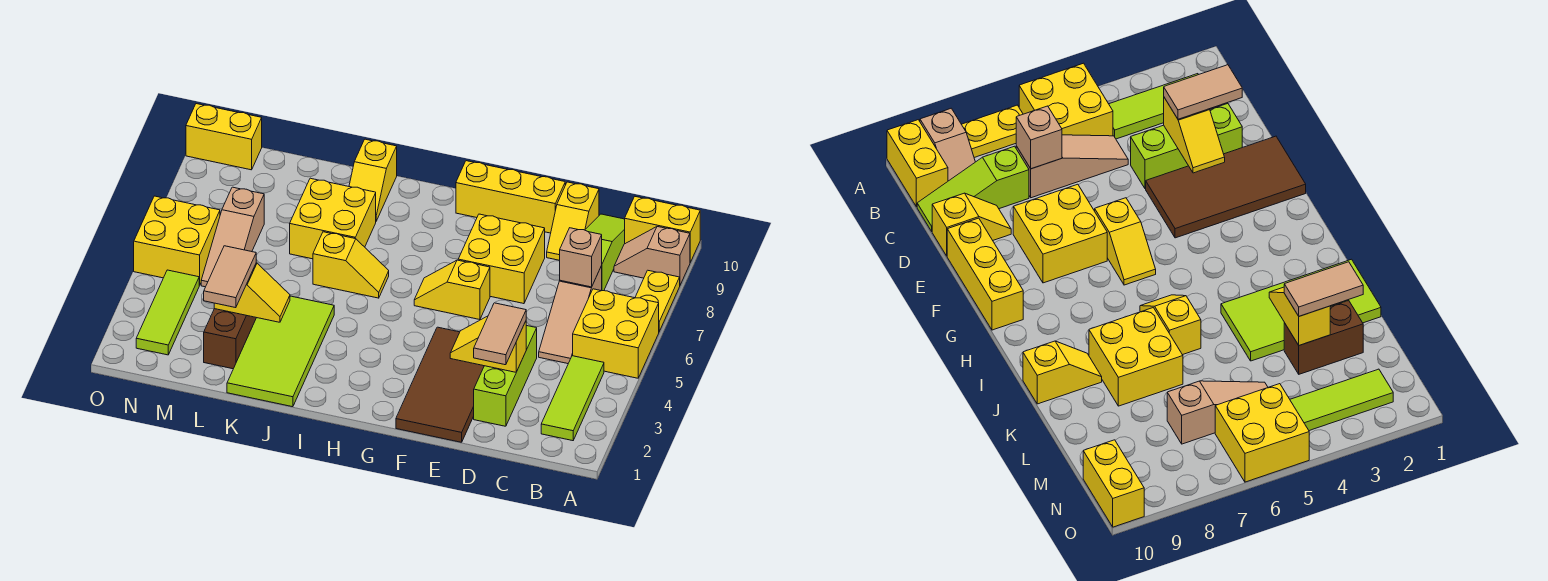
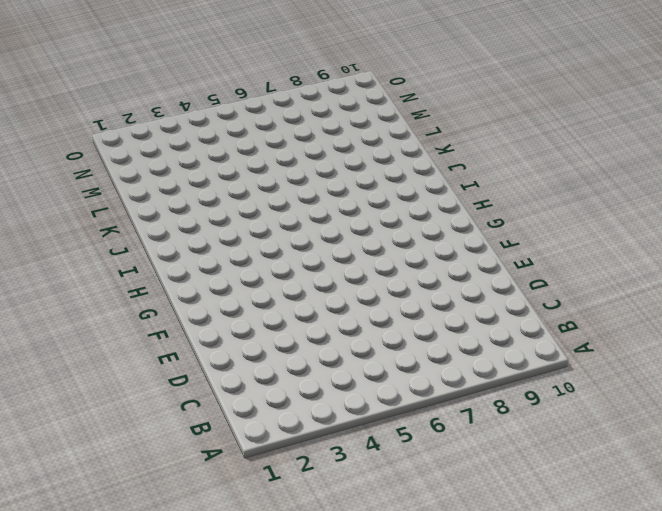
none -> yellow brick A5:B6 level 1
none -> yellow plate A7:A8 level 1
none -> tan slope A9:B9 level 1 top A

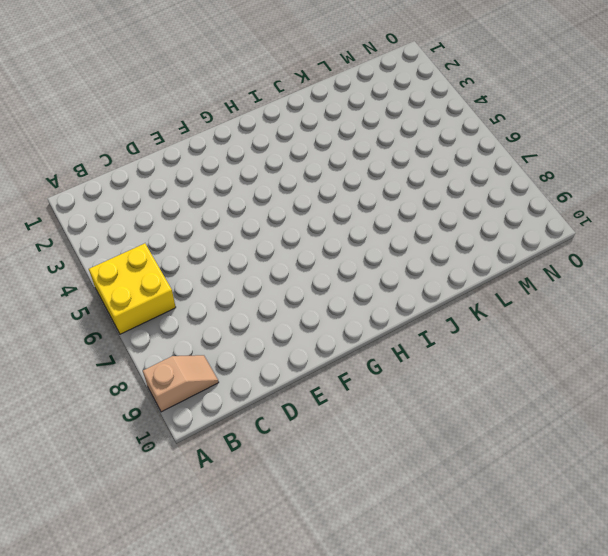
none -> yellow plate A7:A8 level 1
none -> yellow brick A10:B10 level 1
none -> lime tile B2:B4 level 1

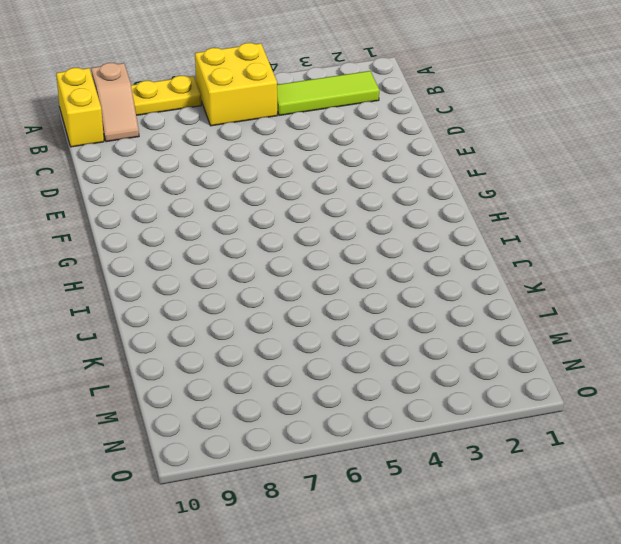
none -> tan slope C5:C7 level 1 top 7
none -> lime slope C8:C10 level 1 top 8
none -> lime brick D2:D4 level 1

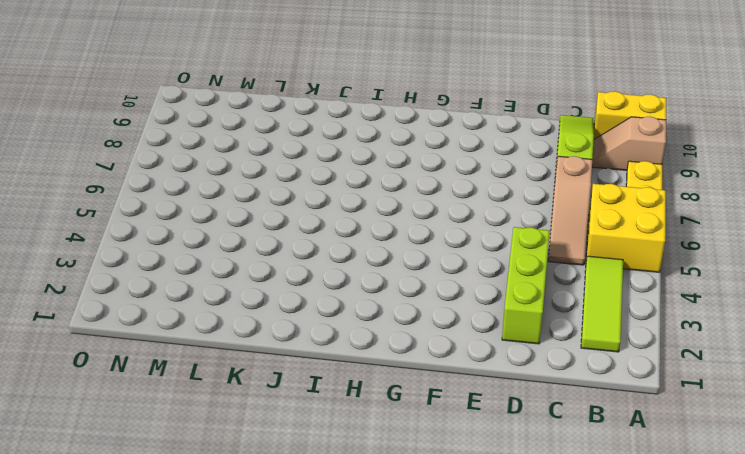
none -> yellow slope D9:D10 level 1 top 10
none -> brown tile E1:F4 level 1
none -> yellow brick E7:F8 level 1

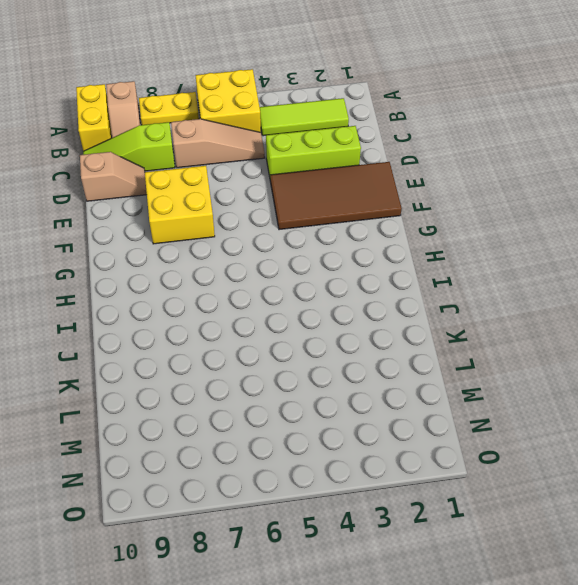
tan slope D9:D10 level 1 top 10 -> yellow slope D9:D10 level 1 top 10
none -> yellow brick E10:G10 level 1
none -> yellow slope F6:G6 level 1 top F
none -> yellow slope I6:J6 level 1 top J

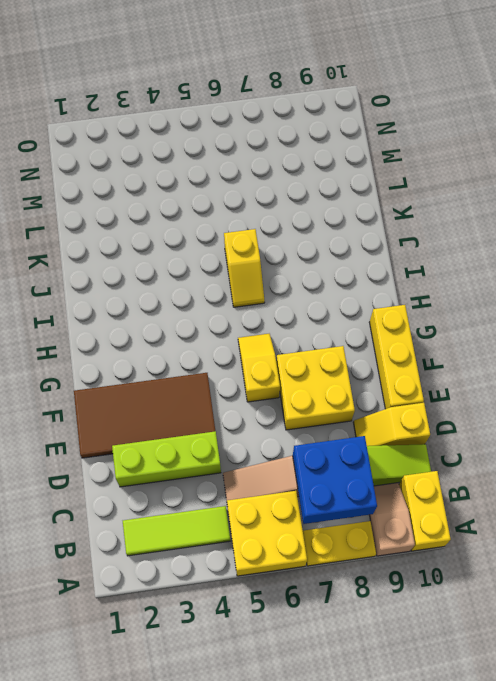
blue brick B7:C8 level 2 -> tan brick C7 level 2
none -> lime tile J1:K4 level 1
none -> yellow brick J7:K8 level 1
none -> yellow slope J9:J10 level 1 top 10

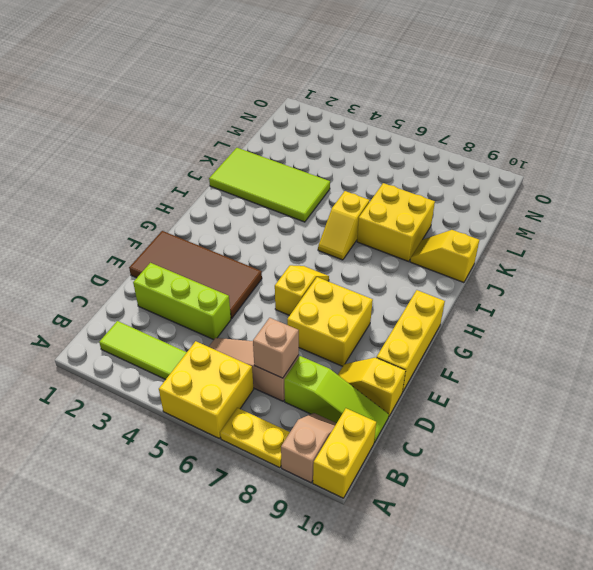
none -> brown brick L2:L3 level 1
none -> tan slope M5:M7 level 1 top 7
none -> lime tile N2:N4 level 1

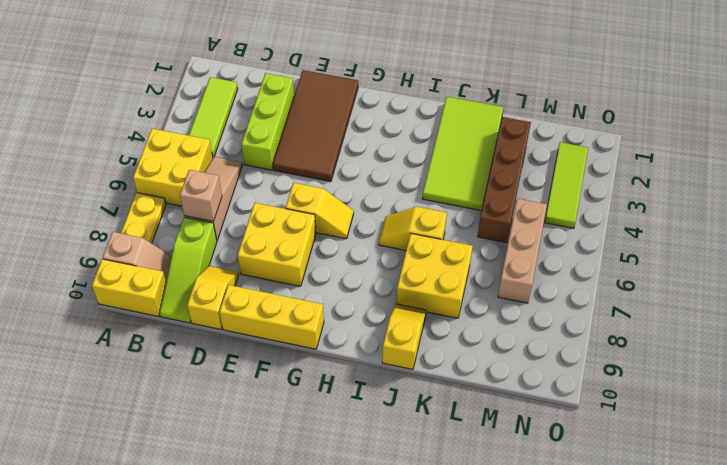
brown brick L2:L5 level 1 -> brown brick L2:L3 level 1
tan brick M5:M7 level 1 -> tan slope M5:M7 level 1 top 7
none -> yellow brick N5:O6 level 1
none -> yellow brick N10:O10 level 1
none -> yellow slope D3:E3 level 2 top D

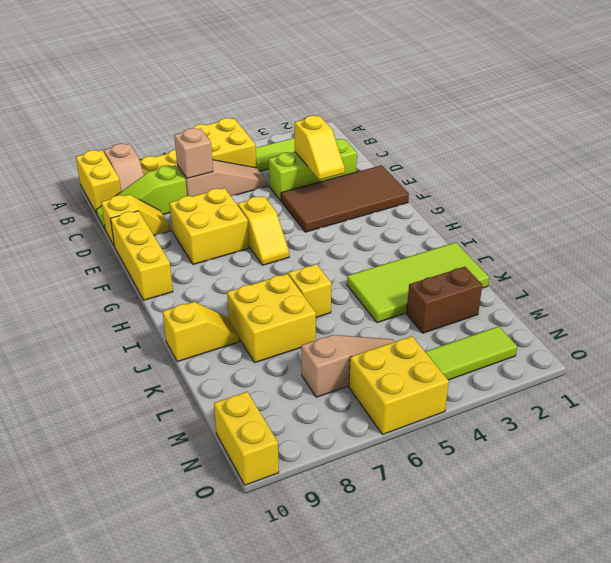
none -> yellow slope K3:L3 level 2 top L
none -> tan tile D2:D3 level 3
none -> tan tile L2:L3 level 3

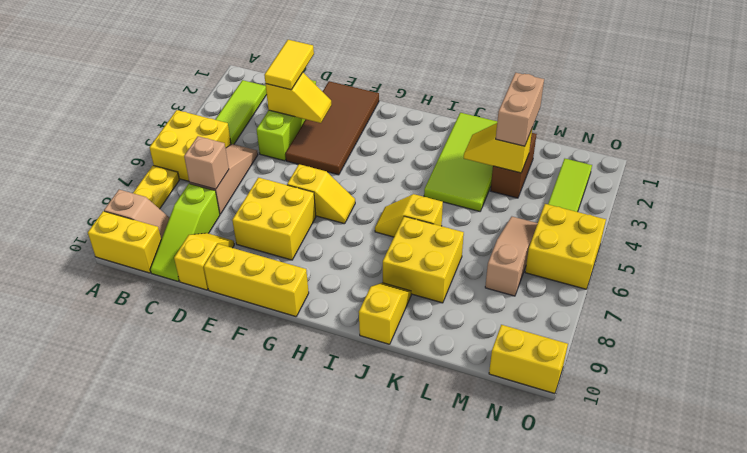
yellow tile D2:D3 level 3 -> tan tile D2:D3 level 3
tan brick L2:L3 level 3 -> tan tile L2:L3 level 3

